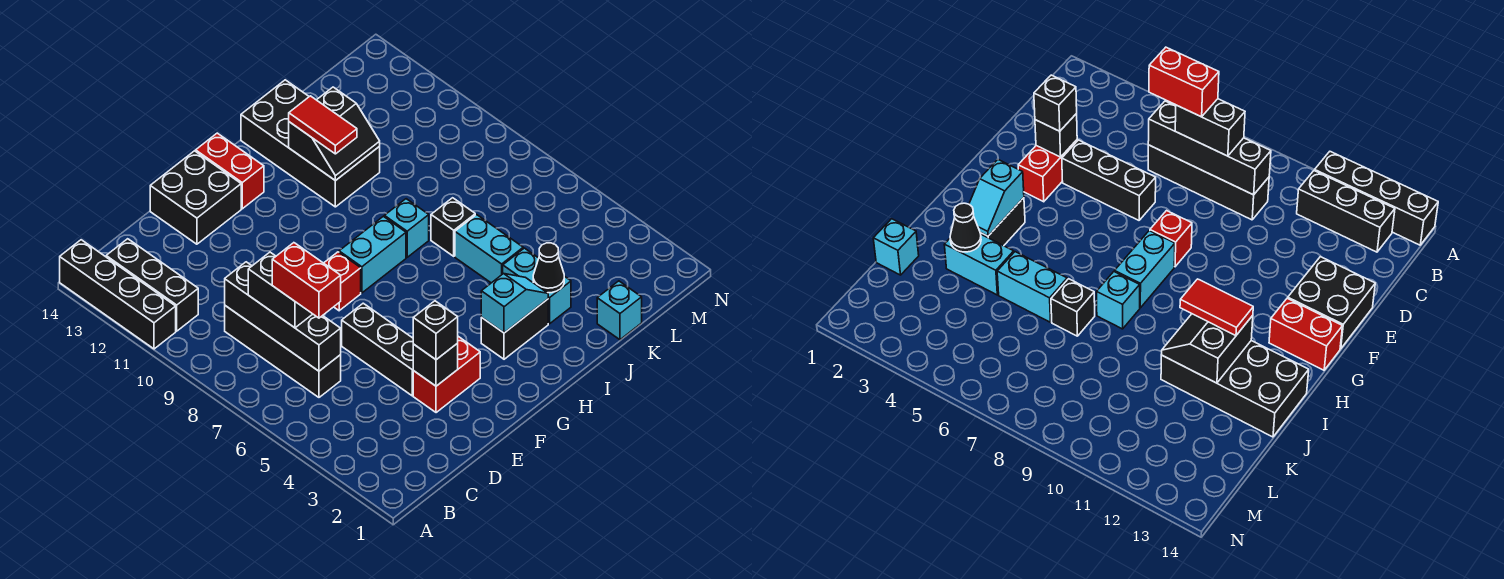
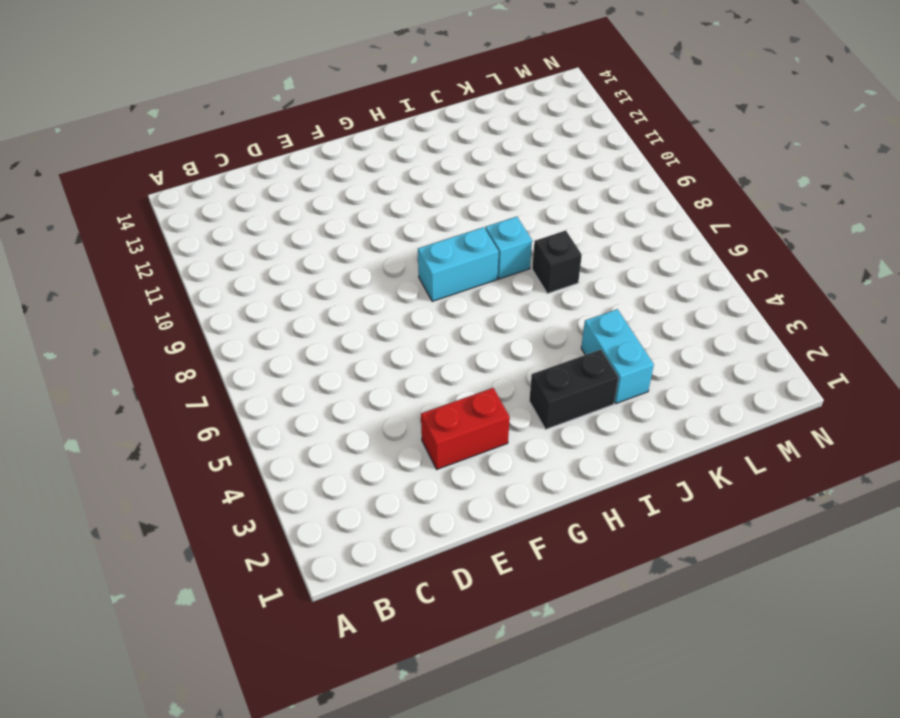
none -> black brick A11:A14 level 1
none -> black brick B11:B13 level 1
none -> black brick C6:C9 level 1

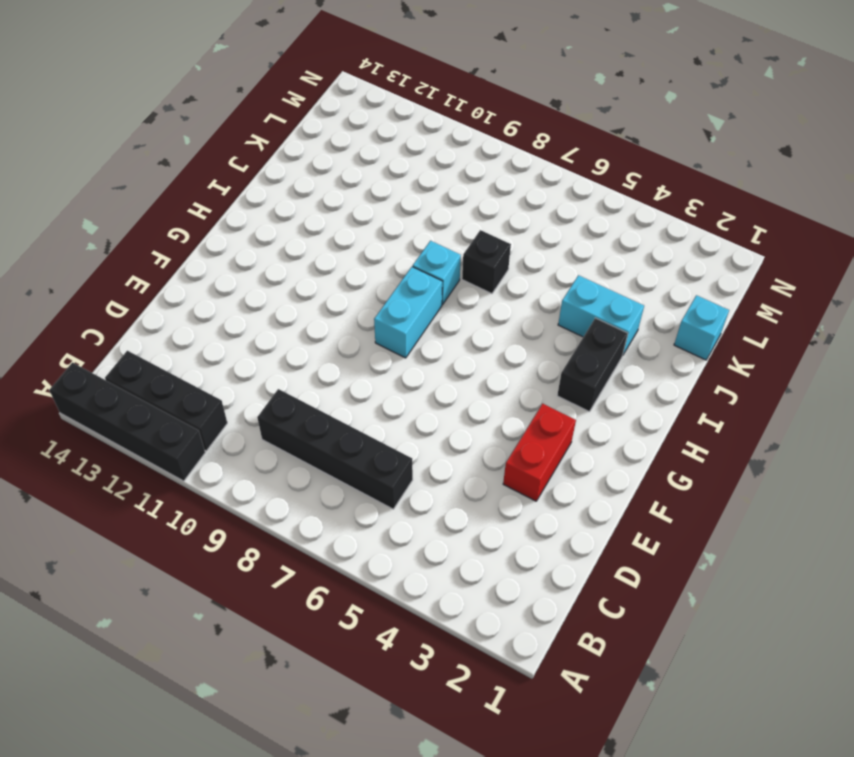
none -> black brick E4:E6 level 1
none -> black brick E13:F14 level 1
none -> red brick F8 level 1

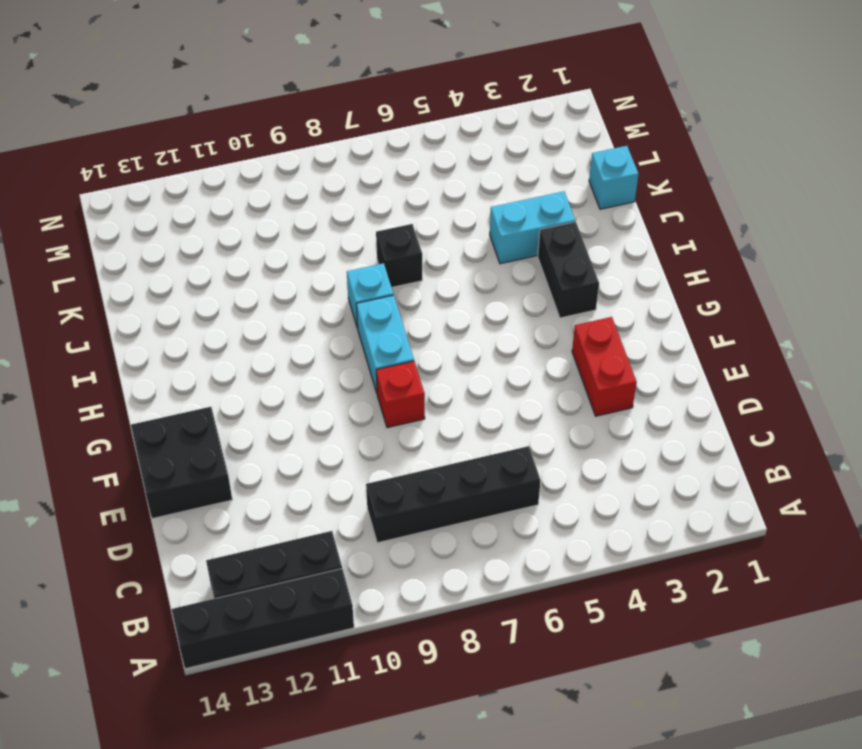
none -> black brick E4:E6 level 1
none -> red brick G13:G14 level 1
none -> black brick I11:J14 level 1

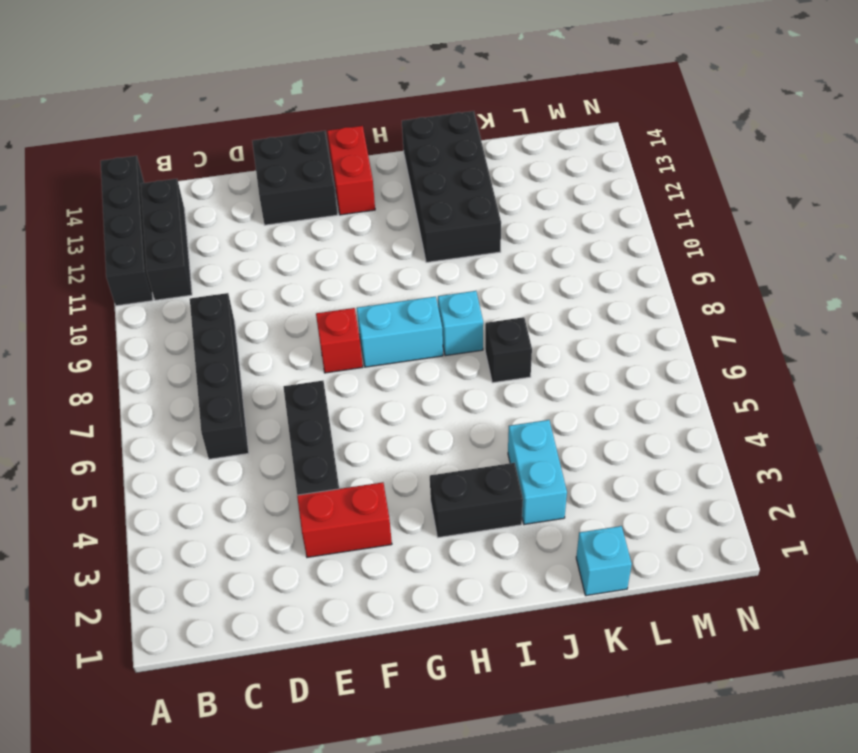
none -> cyan brick J5:J6 level 1
none -> black brick C6:C9 level 2
none -> black brick E3 level 2

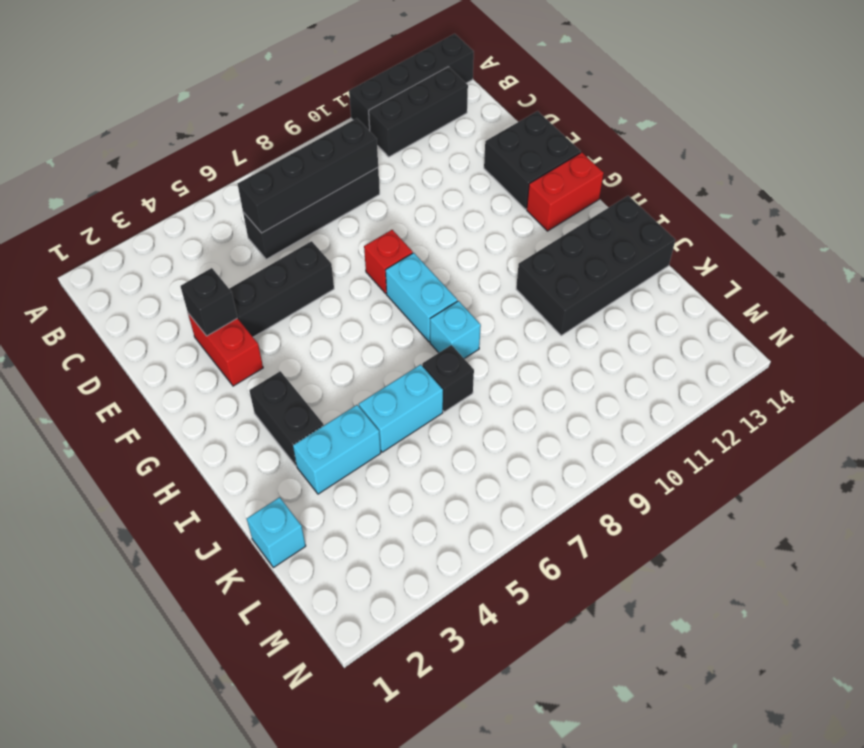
none -> cyan slope H3:I3 level 2 top H
none -> black slope I11:J12 level 2 top 12
none -> black cone J3 level 2

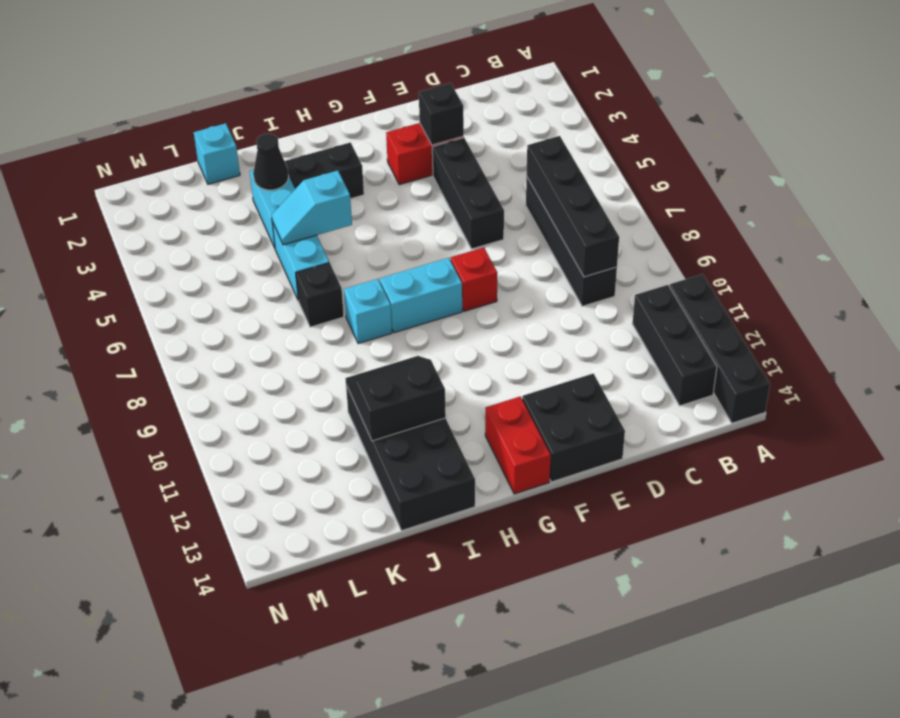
cyan slope I5:J5 level 2 top I -> cyan slope H3:I3 level 2 top H
none -> black brick C7:C8 level 3
none -> black brick E3 level 3
none -> red tile I11:I12 level 3

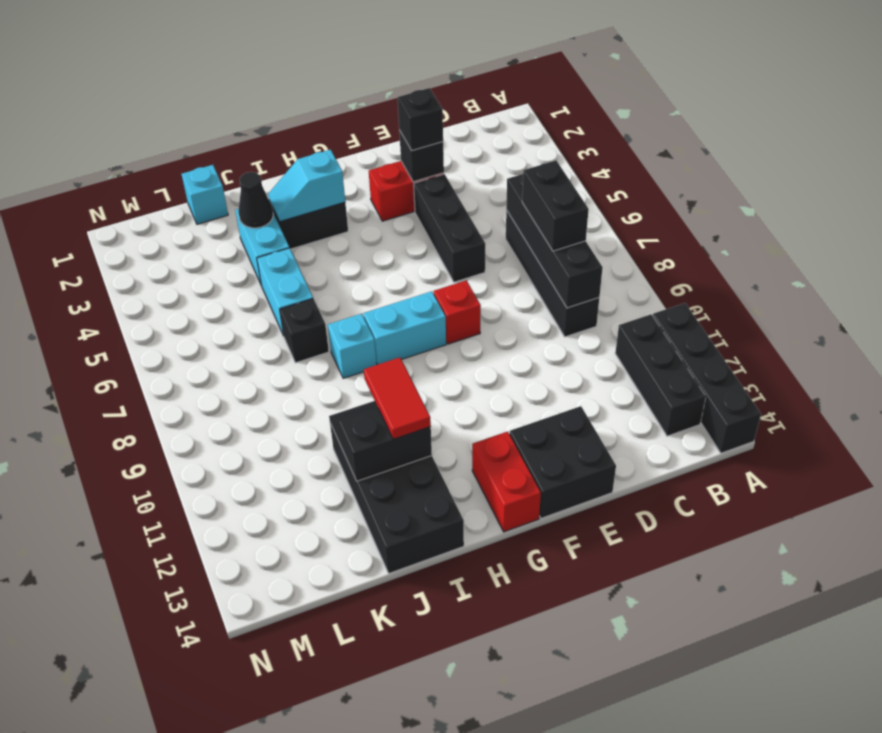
none -> red brick C6:C7 level 4

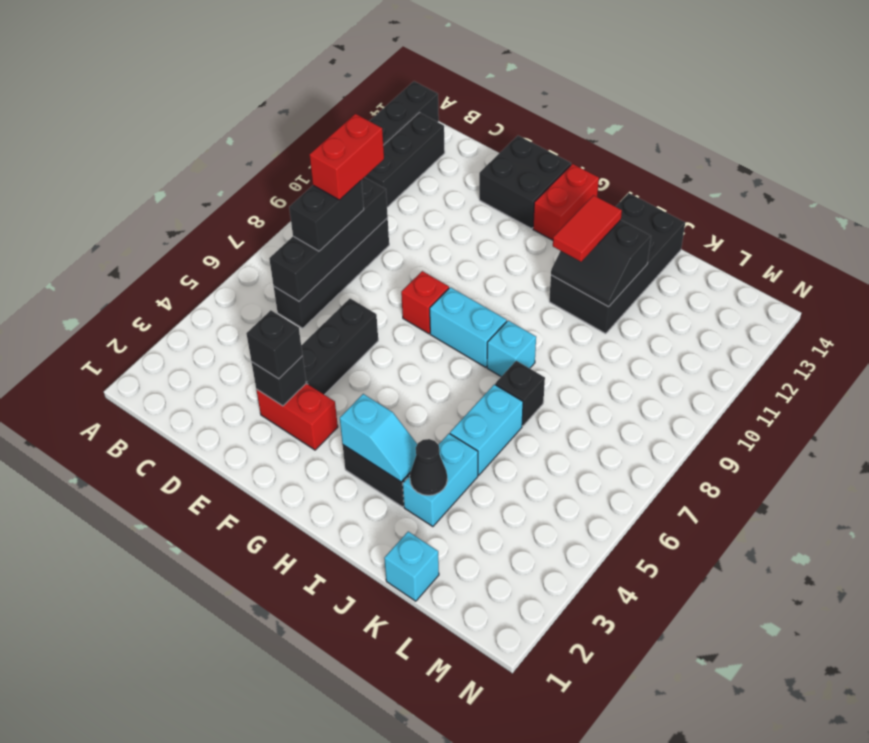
red brick C8:C9 level 4 -> red brick C6:C7 level 4

